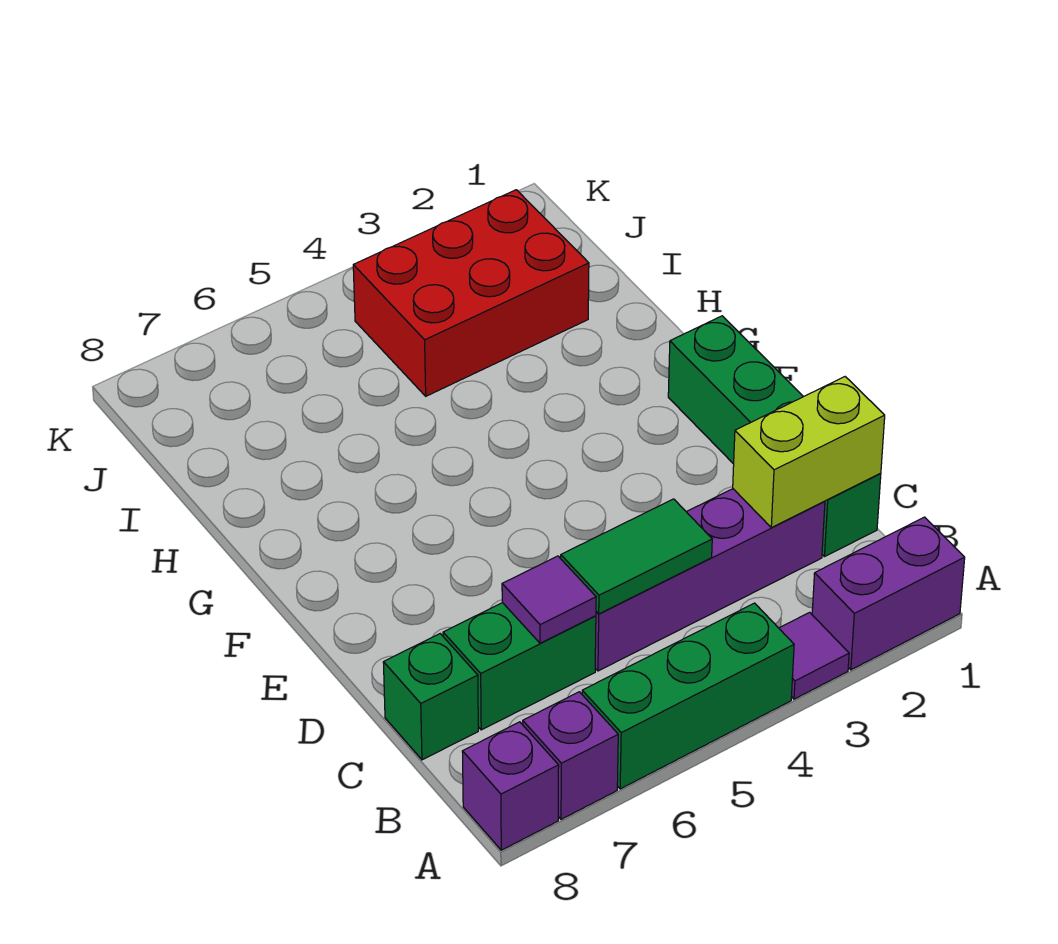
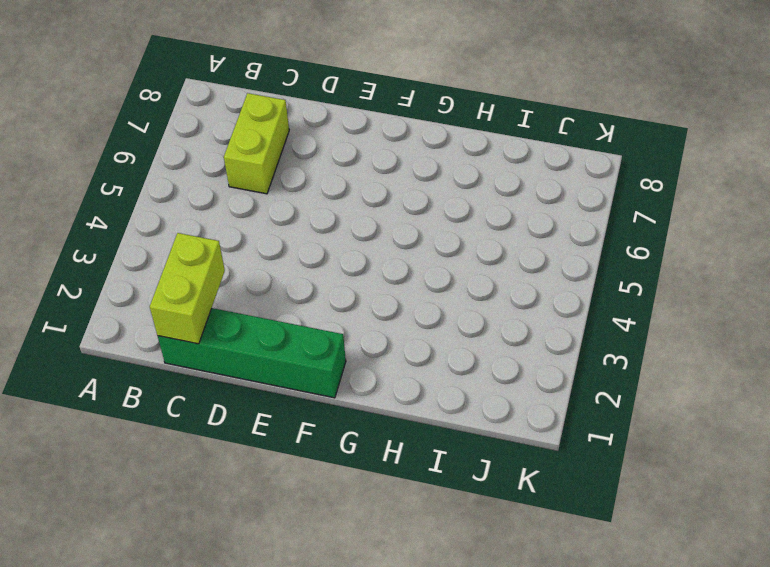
lime brick C6:C7 level 1 -> green brick C6:C7 level 1
none -> purple brick A1:A2 level 1
none -> purple tile A3 level 1
none -> green brick A4:A6 level 1

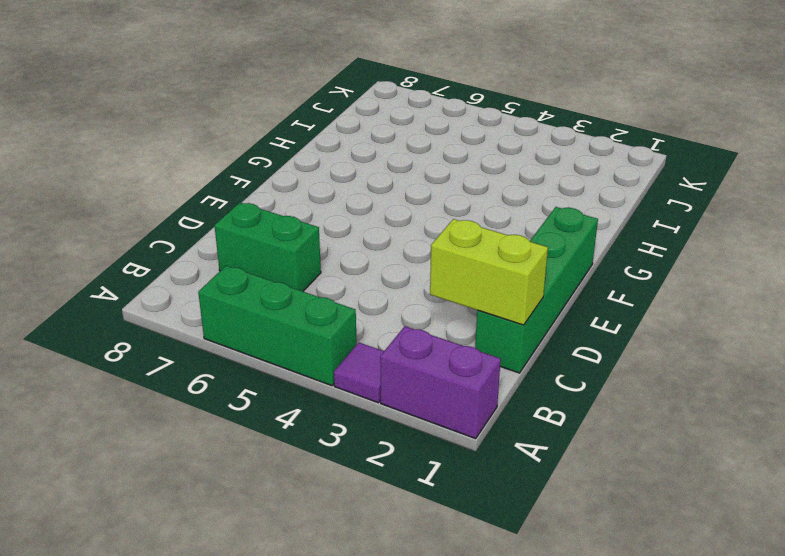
none -> purple brick A7 level 1
none -> purple brick A8 level 1
none -> purple brick C2:C5 level 1

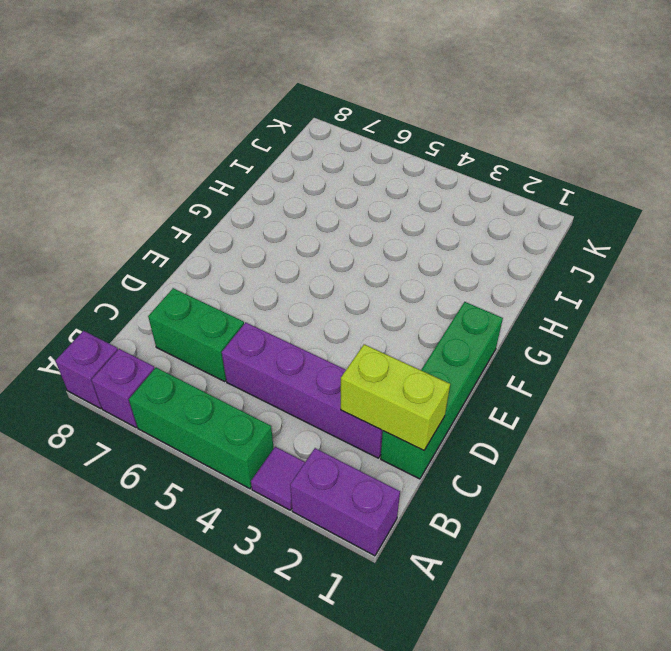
none -> green brick C8 level 1
none -> red brick I2:J4 level 1
none -> green tile C4:C5 level 2

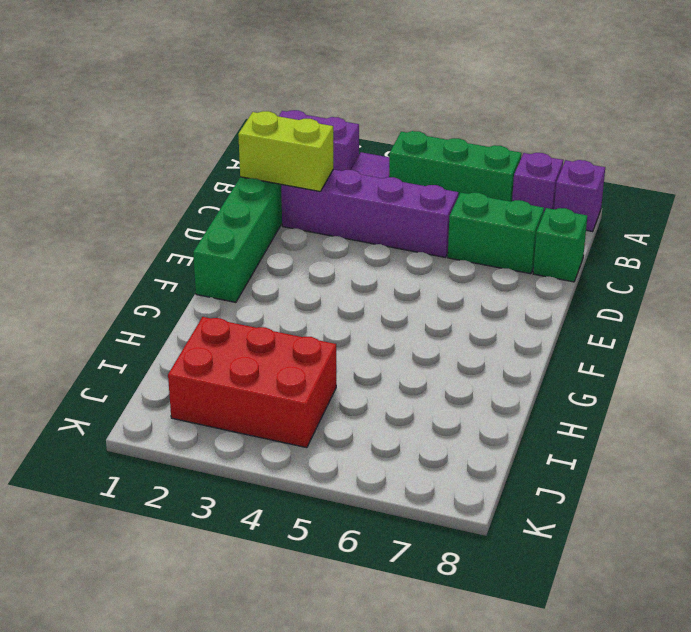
none -> green tile C4:C5 level 2
none -> purple tile C6 level 2

